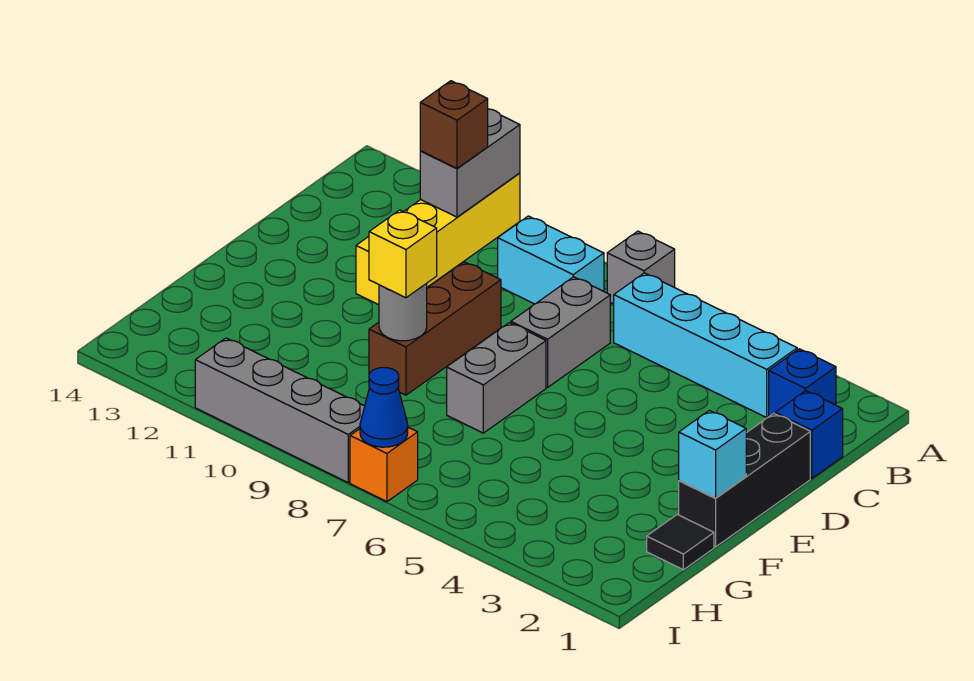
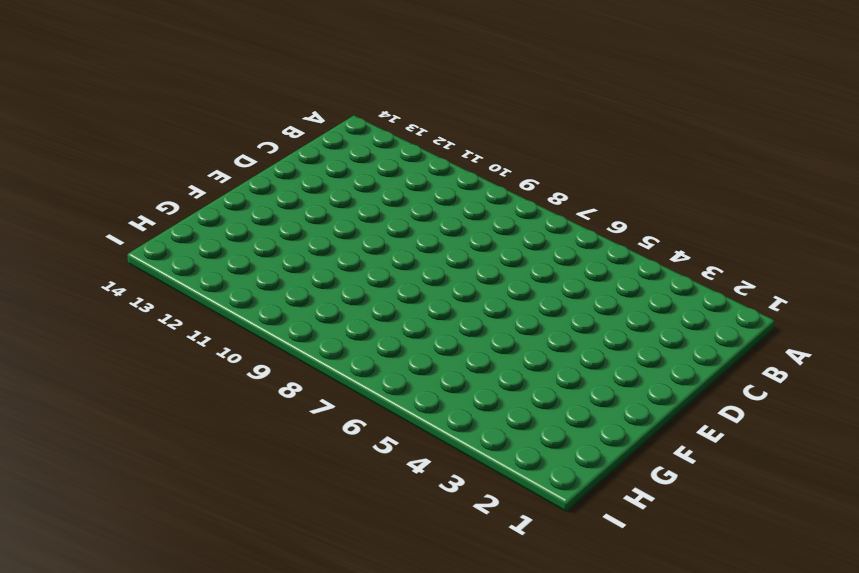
none -> grey brick A7 level 1
none -> yellow brick A11:D11 level 1
none -> blue brick B2 level 1

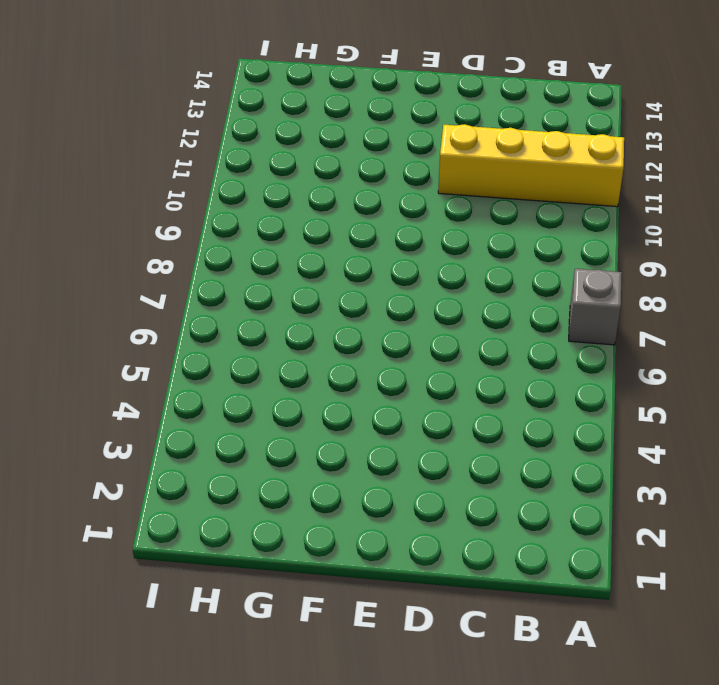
none -> blue brick B2 level 1
none -> cyan brick B3:B6 level 1
none -> cyan brick B8:B9 level 1

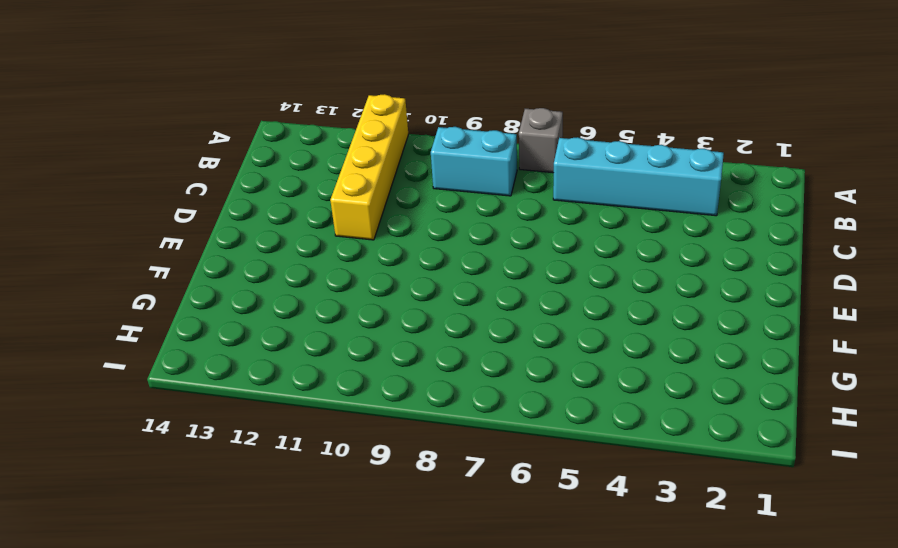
none -> blue brick B2 level 1
none -> blue brick C1 level 1
none -> grey brick C7:D7 level 1

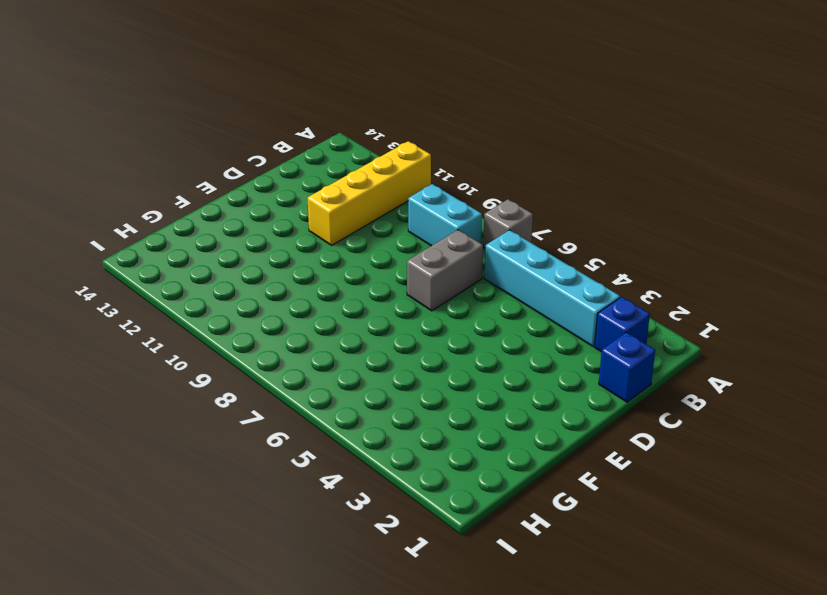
none -> black brick D1:F1 level 1
none -> brown brick D9:F9 level 1
none -> grey brick E7:F7 level 1

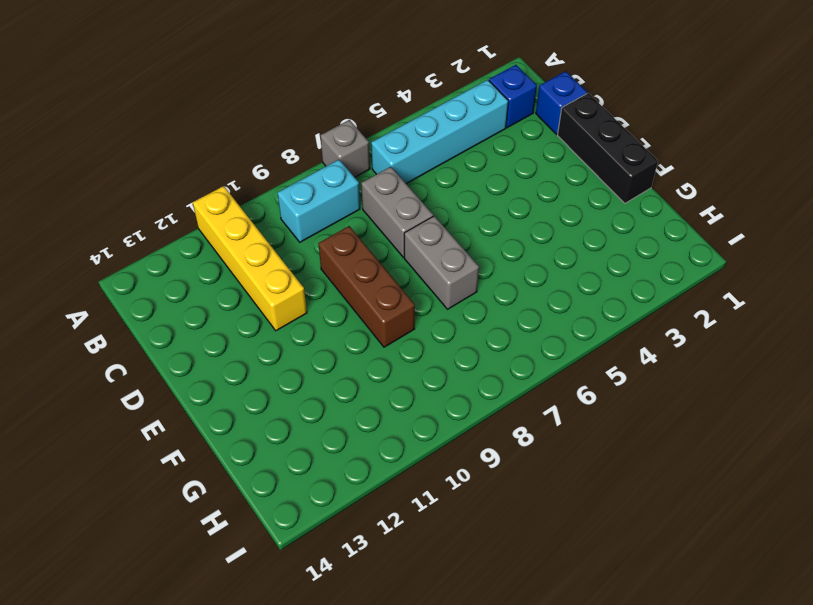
none -> black tile G1 level 1
none -> orange brick I7 level 1
none -> grey brick I8:I11 level 1

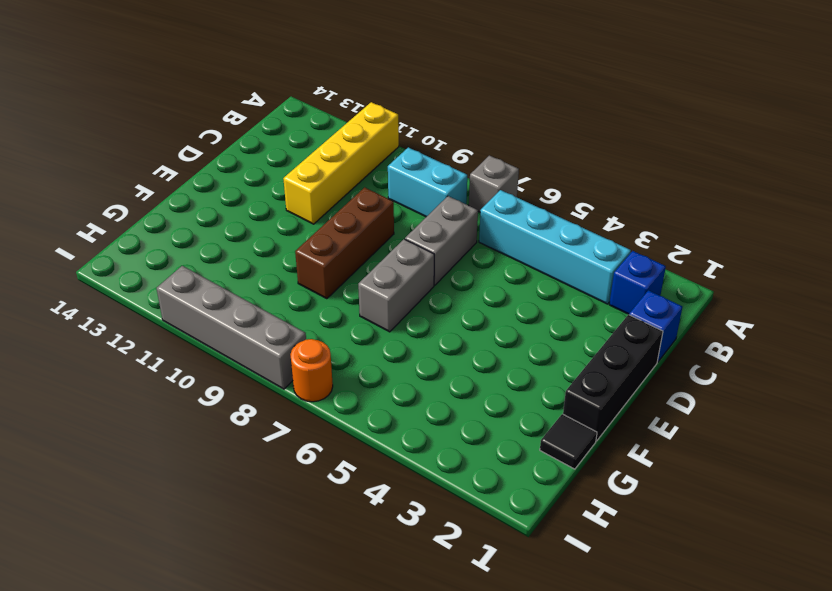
orange round brick I7 level 1 -> orange brick I7 level 1
none -> grey brick A11:B11 level 2
none -> cyan brick F1 level 2
none -> grey round brick F9 level 2

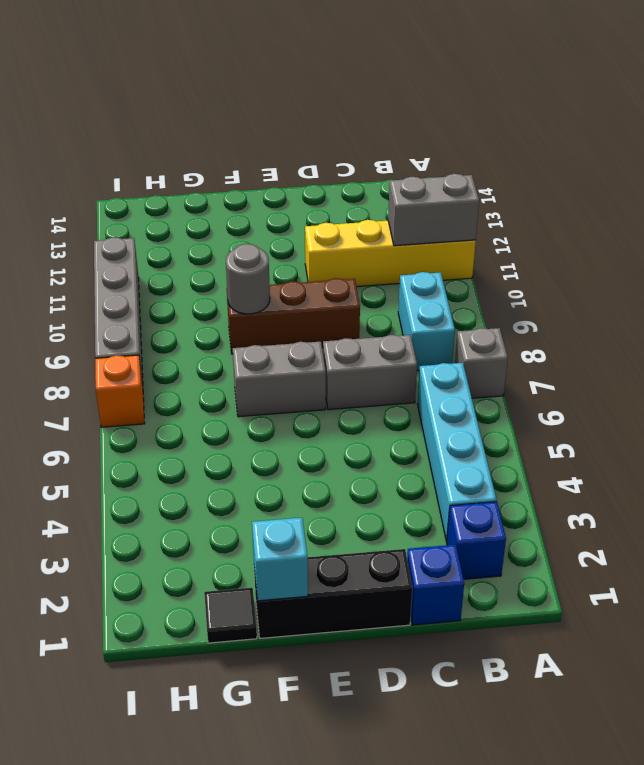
none -> blue cone I7 level 2
none -> brown brick B11 level 3
none -> yellow brick F9 level 3

